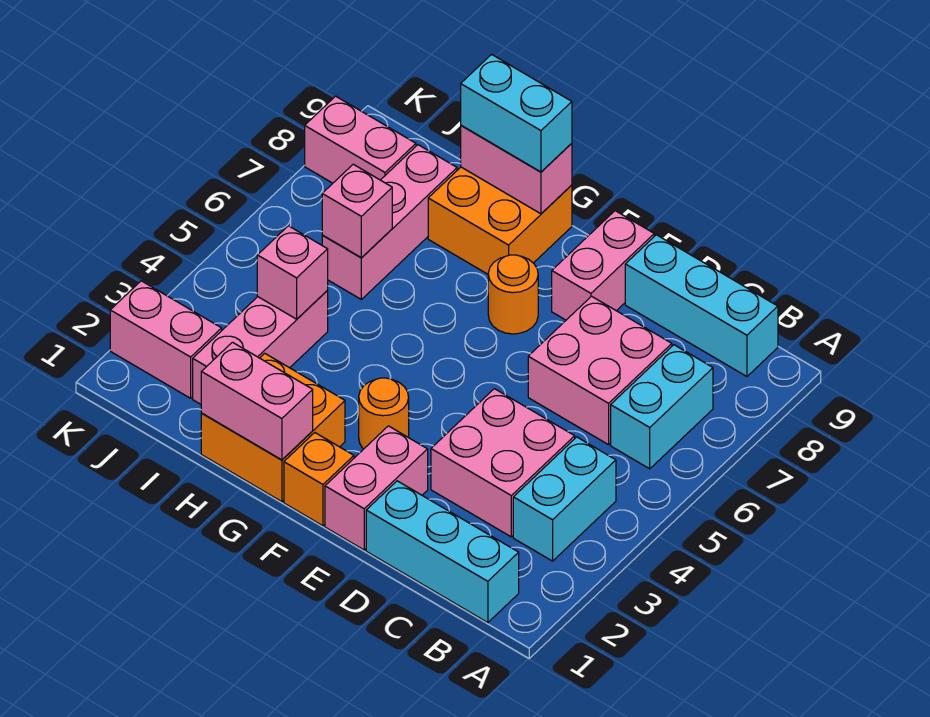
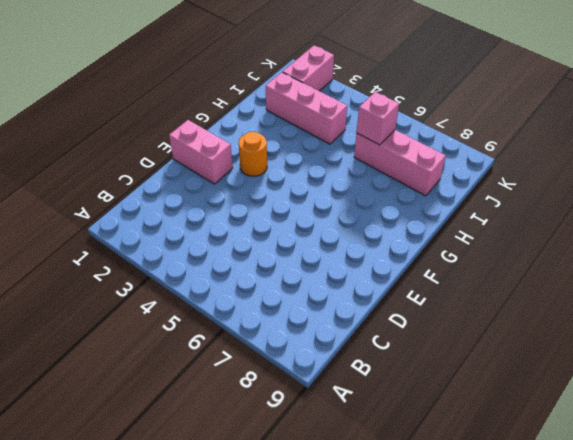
none -> cyan brick B1:D1 level 1
none -> cyan brick B3:B4 level 1
none -> cyan brick B6:B7 level 1

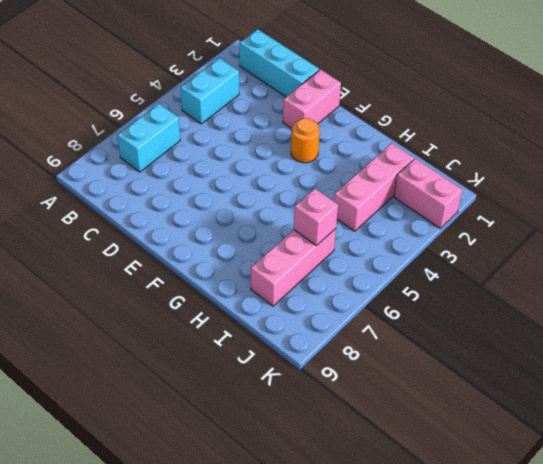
none -> cyan brick B9:D9 level 1
none -> pink brick C3:D4 level 1
none -> pink brick C6:D7 level 1

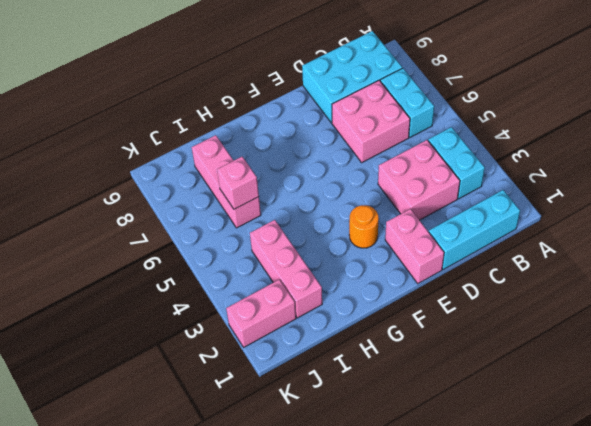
cyan brick B8:D9 level 1 -> cyan brick B9:D9 level 1
none -> pink brick E8:E9 level 1
none -> orange brick F1 level 1
none -> orange round brick F7 level 1

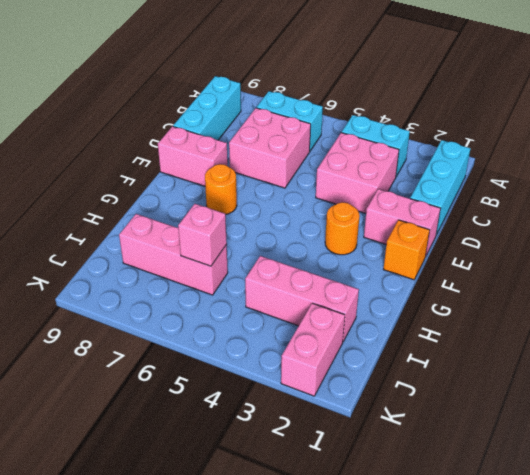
none -> orange brick G1:H2 level 1
none -> orange brick G8:H9 level 1
none -> pink brick J8:K8 level 1

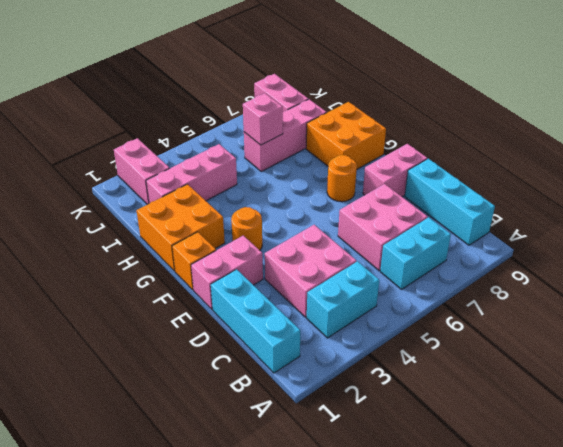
none -> pink brick G1:H1 level 2
none -> pink brick G9:H9 level 2
none -> pink brick I4 level 2

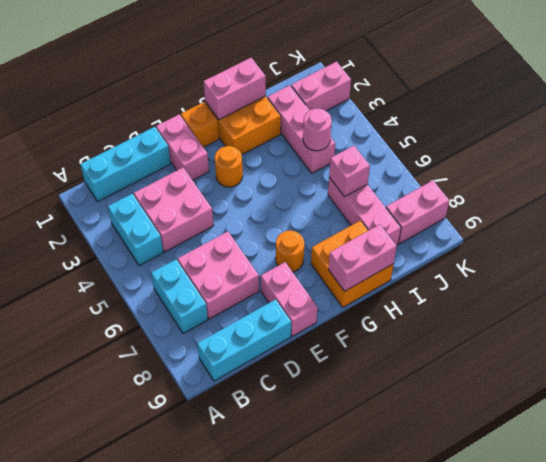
pink round brick I4 level 2 -> pink brick I4 level 2
none -> cyan brick G9:H9 level 3

